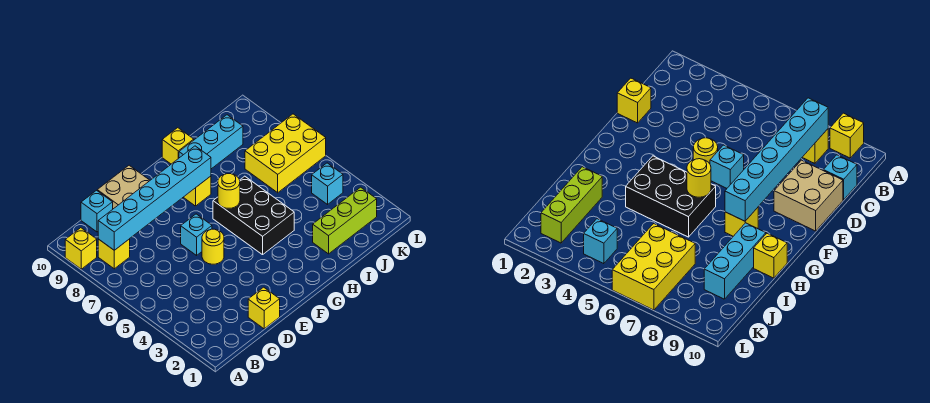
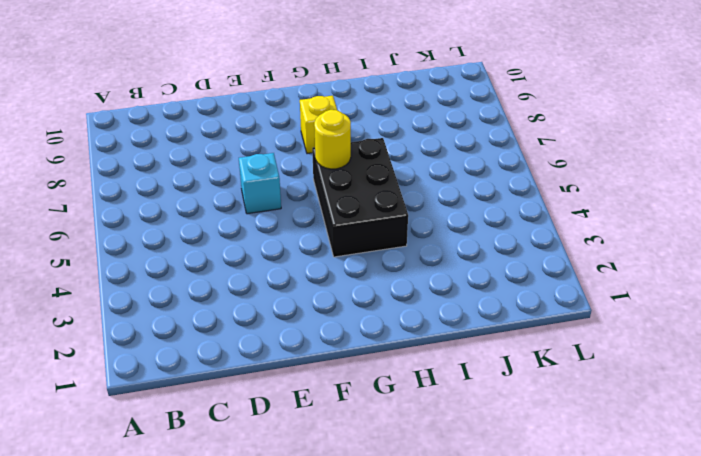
none -> yellow brick A9 level 1
none -> yellow brick B8 level 1
none -> cyan brick C10 level 1

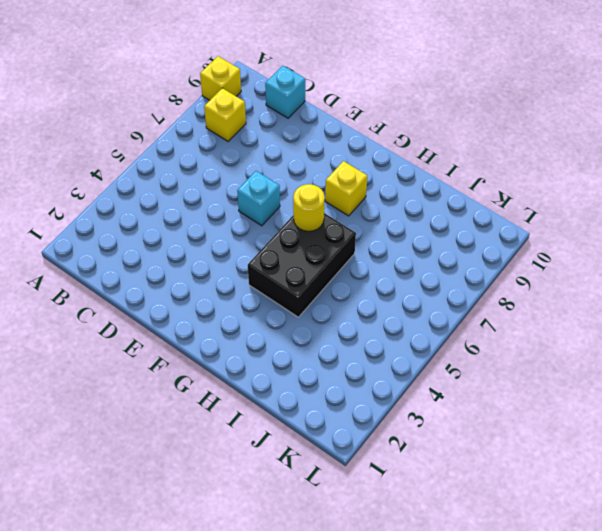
none -> yellow brick D1 level 1
none -> tan brick D9:E10 level 1
none -> yellow round brick E5 level 1

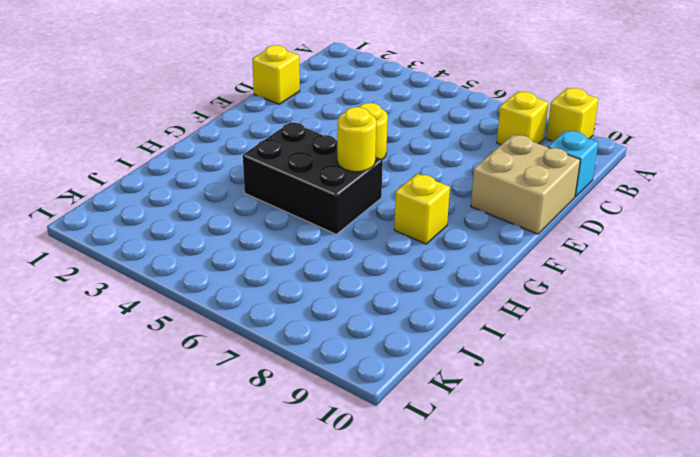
none -> cyan brick E6 level 1
none -> cyan brick H9:J9 level 1
none -> yellow brick H10 level 1

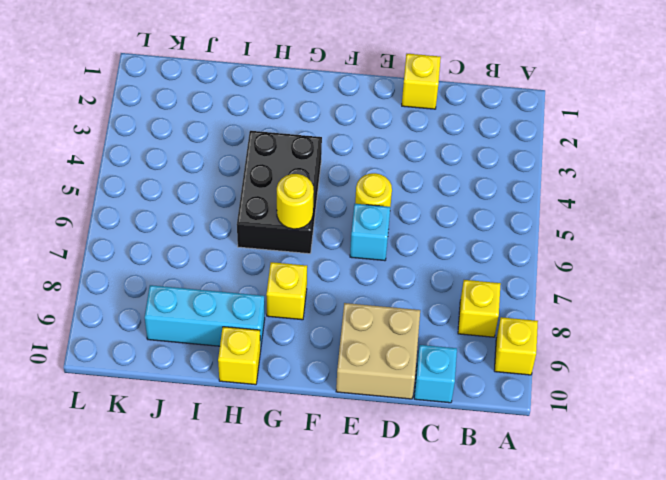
none -> lime brick I2:K2 level 1
none -> yellow brick J6:L7 level 1
none -> cyan brick K4 level 1

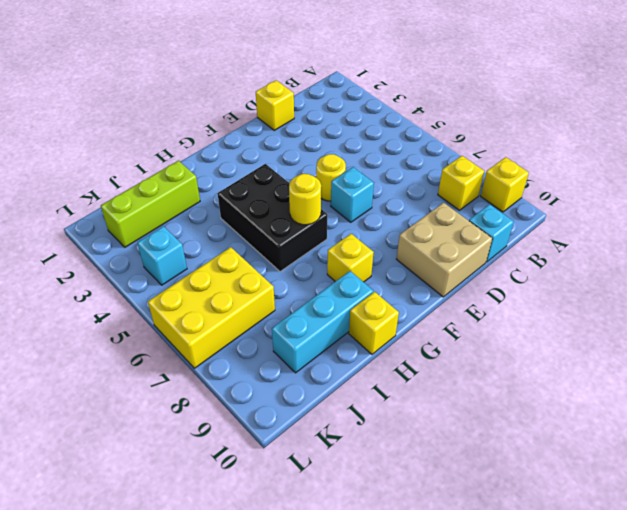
none -> cyan brick B8:G8 level 2

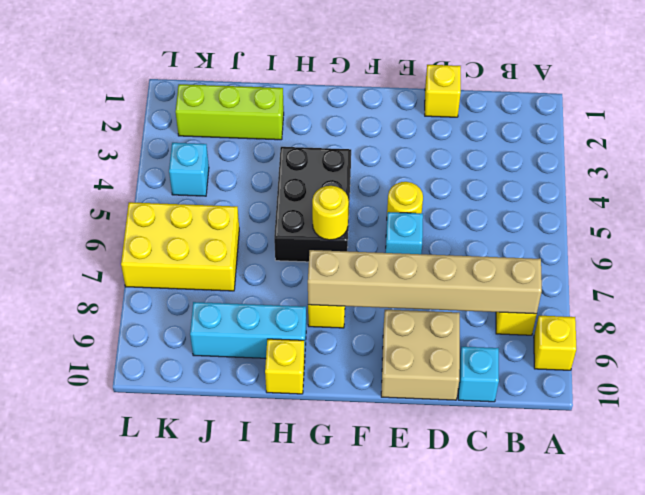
tan brick B8:G8 level 2 -> cyan brick B8:G8 level 2

